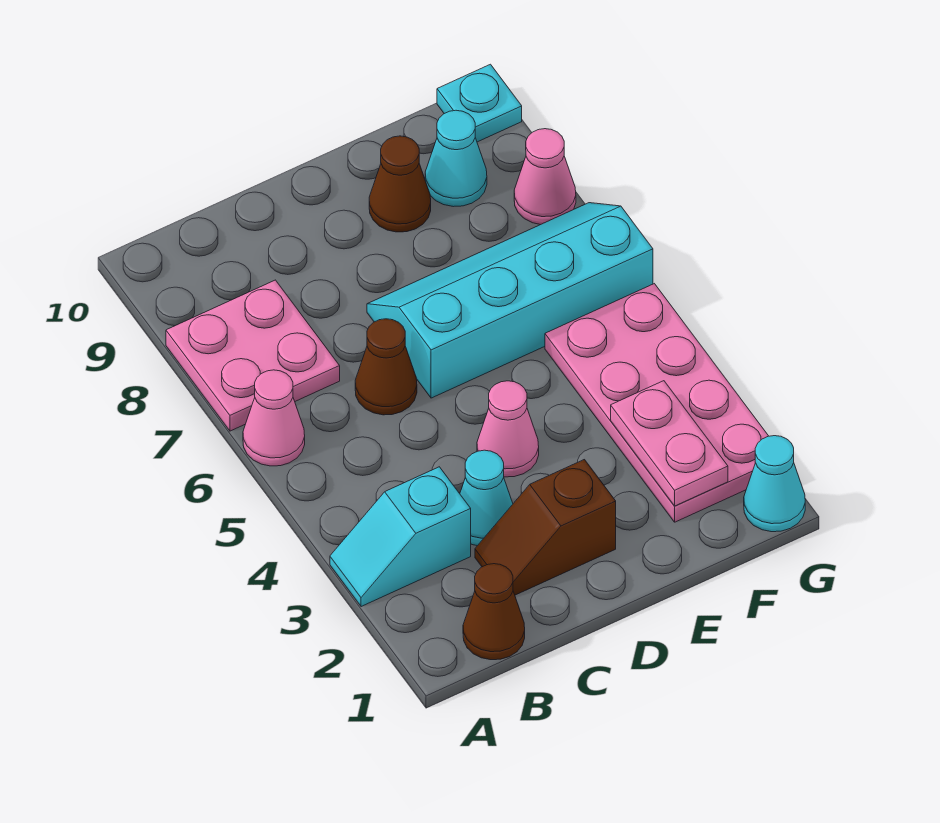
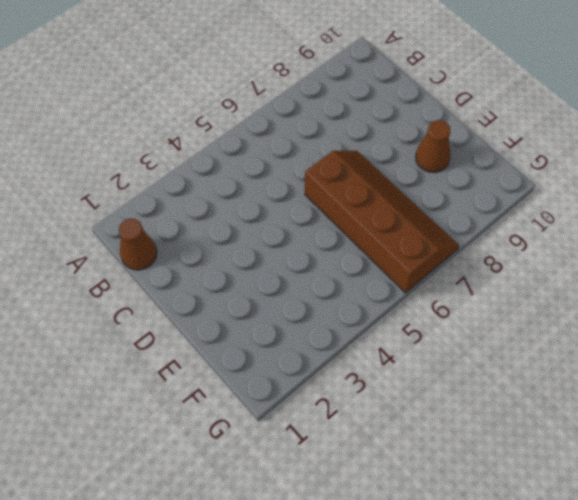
brown slope D6:G7 level 1 top 6 -> cyan slope D6:G7 level 1 top 6
none -> cyan slope A3:B3 level 1 top B
none -> pink cone A6 level 1
none -> pink plate A7:B8 level 1

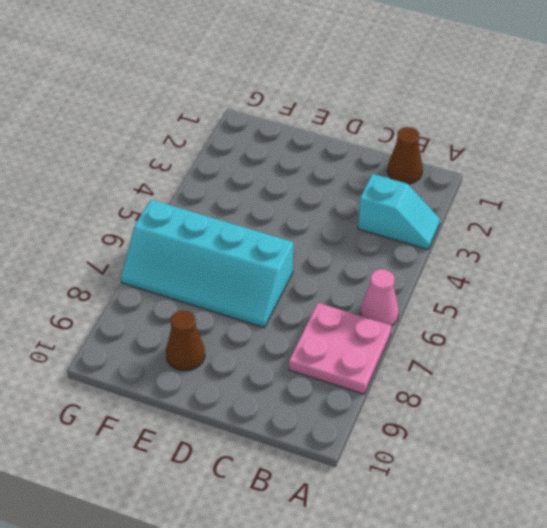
none -> brown slope C2:D2 level 1 top D
none -> cyan cone C3 level 1
none -> brown cone C6 level 1

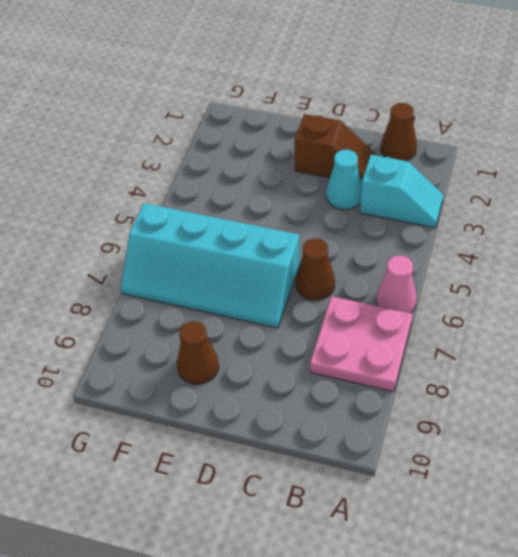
none -> pink cone D4 level 1
none -> pink plate F2:G5 level 1
none -> cyan cone F9 level 1

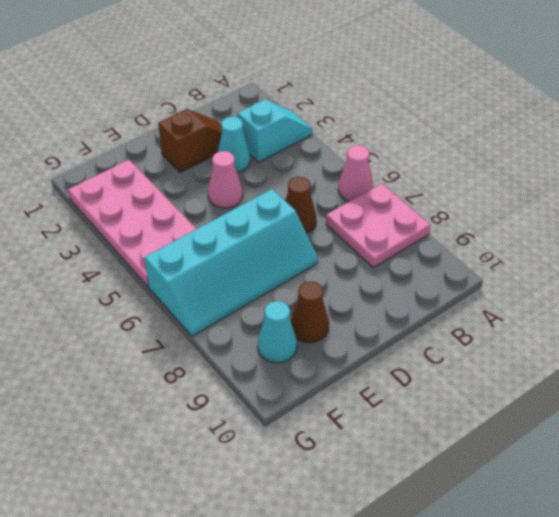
none -> brown cone B1 level 1
none -> cyan cone G1 level 1
none -> pink cone G8 level 1

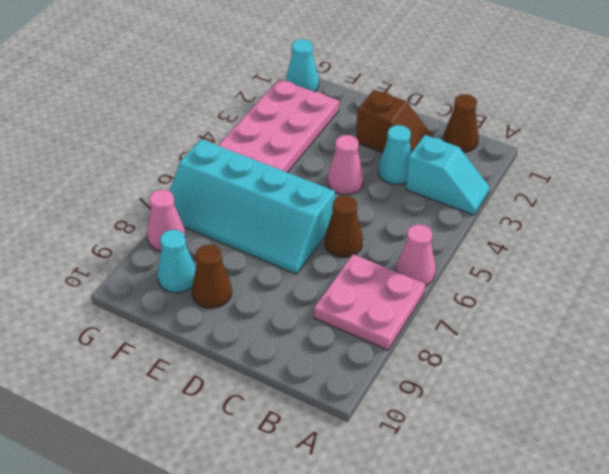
none -> cyan plate G10 level 1
none -> pink plate F2:F3 level 2

